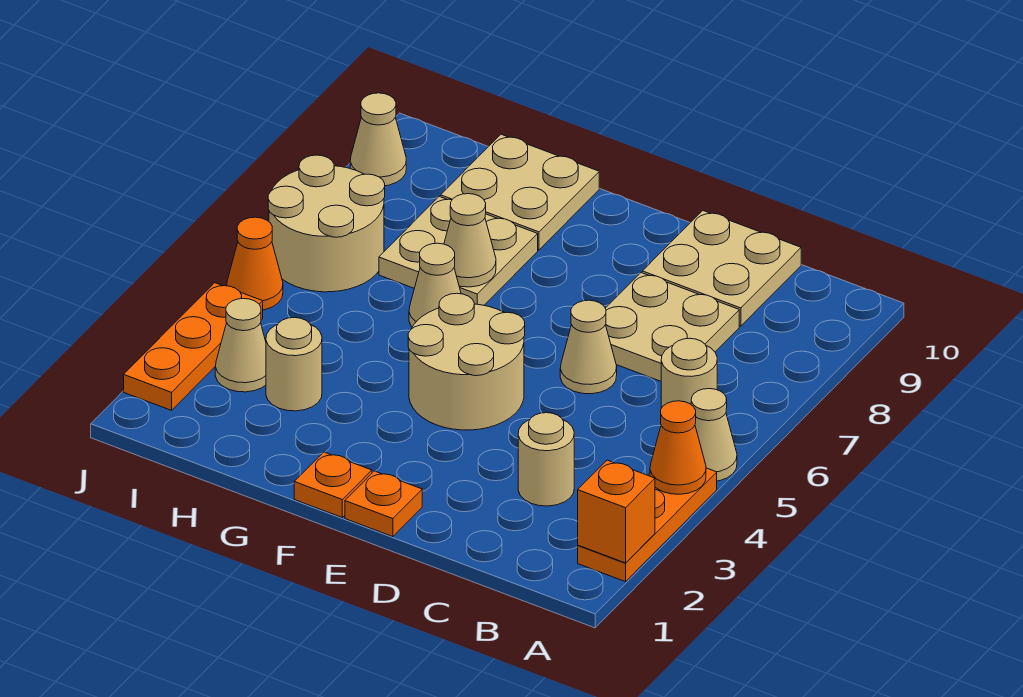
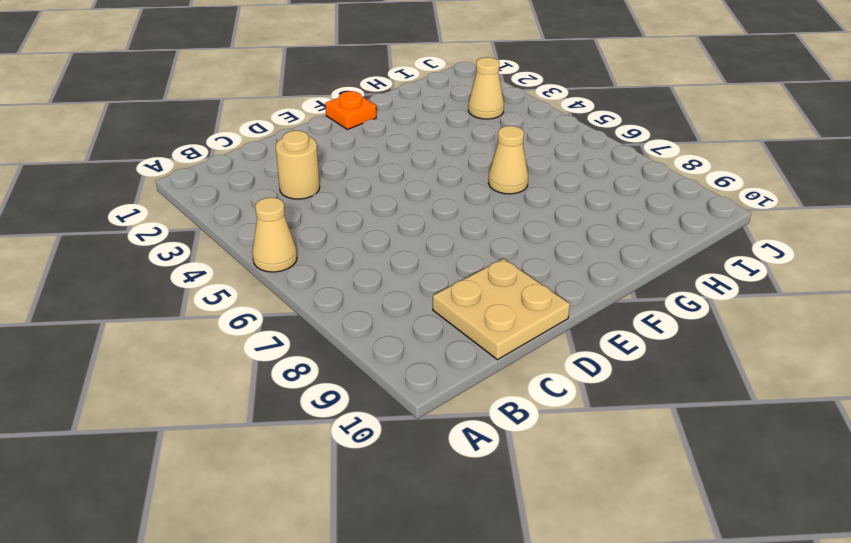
none -> orange plate A2:A4 level 1
none -> tan round brick B6 level 1
none -> tan plate C7:D8 level 1

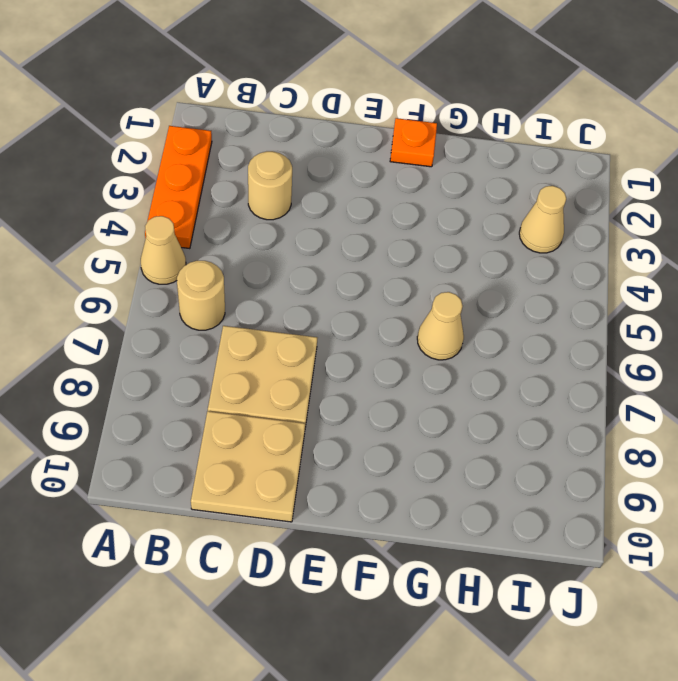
none -> tan cone D6 level 1
none -> orange plate E1 level 1
none -> tan round brick E4:F5 level 1

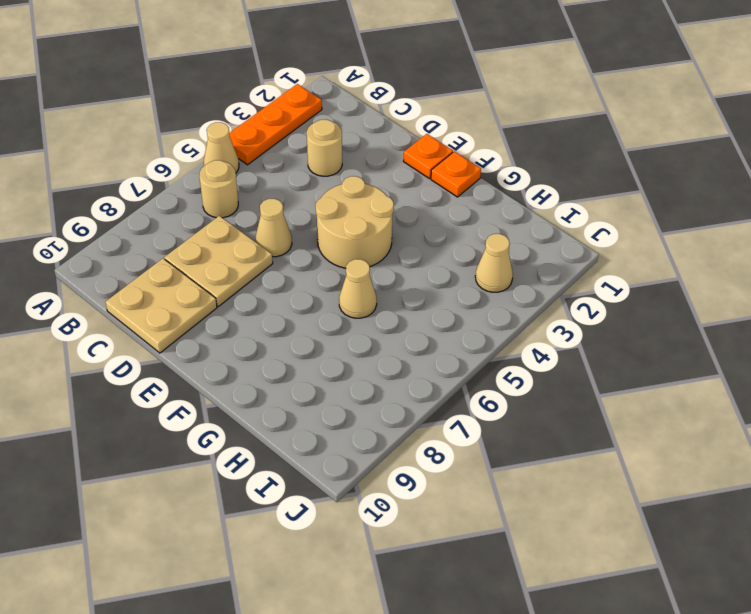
none -> tan plate G7:H8 level 1
none -> tan plate G9:H10 level 1
none -> tan round brick H3 level 1

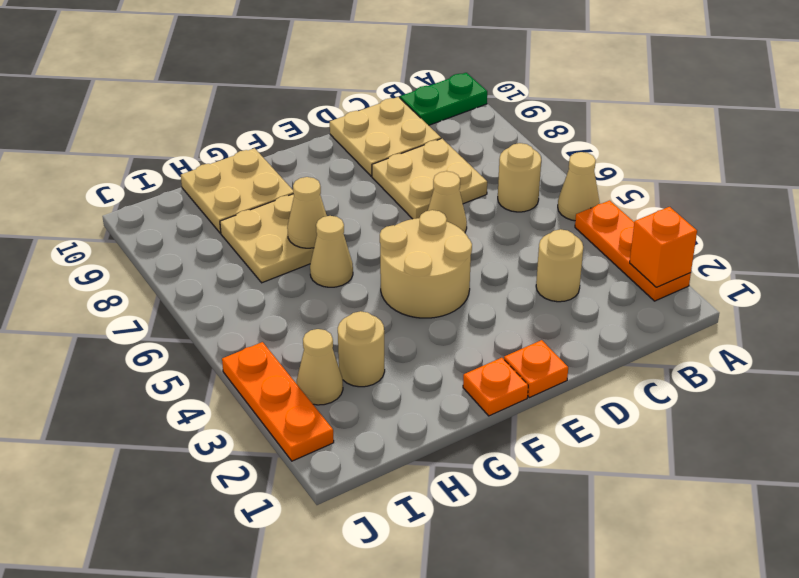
green plate A10:B10 level 1 -> none
none -> tan round brick I6:J7 level 1
none -> orange cone J5 level 1
none -> tan cone J9 level 1

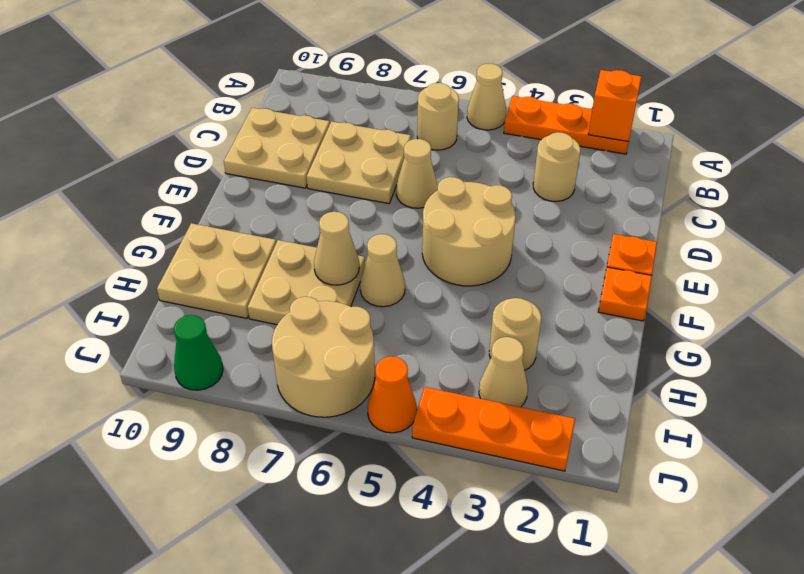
green cone J9 level 1 -> tan cone J9 level 1
none -> orange cone A4 level 2

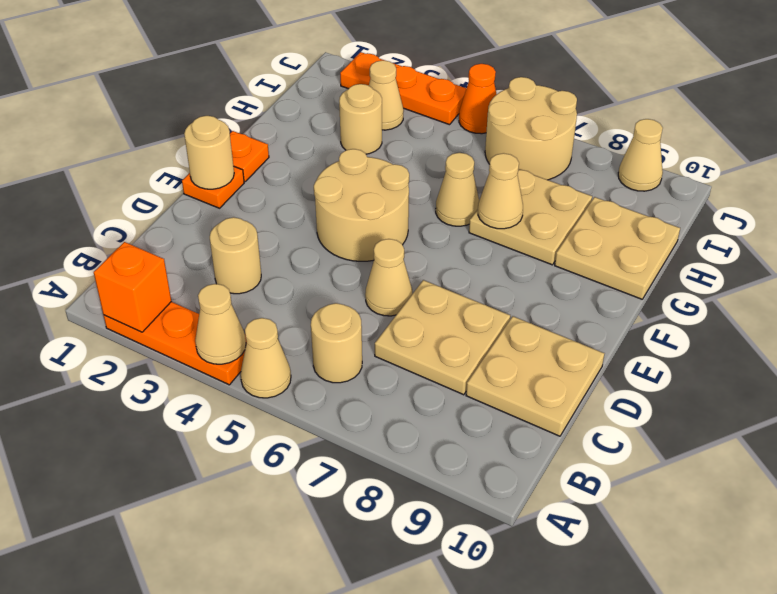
tan cone A4 level 2 -> orange cone A4 level 2
tan round brick E1 level 2 -> none

